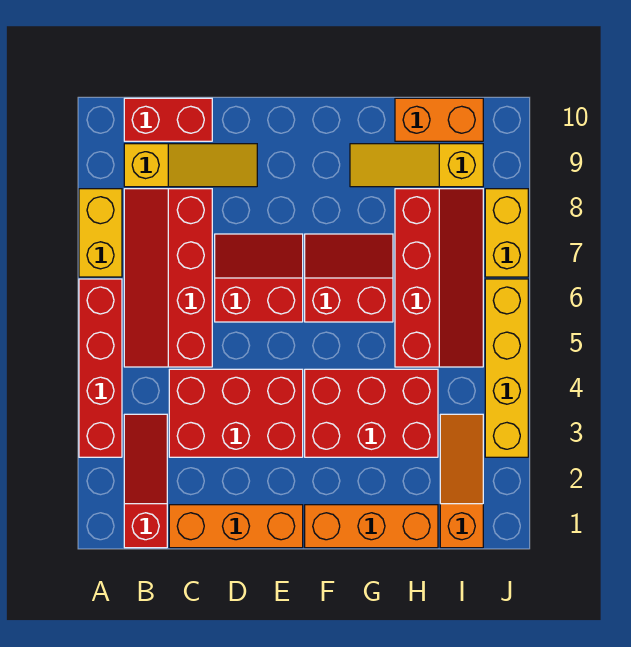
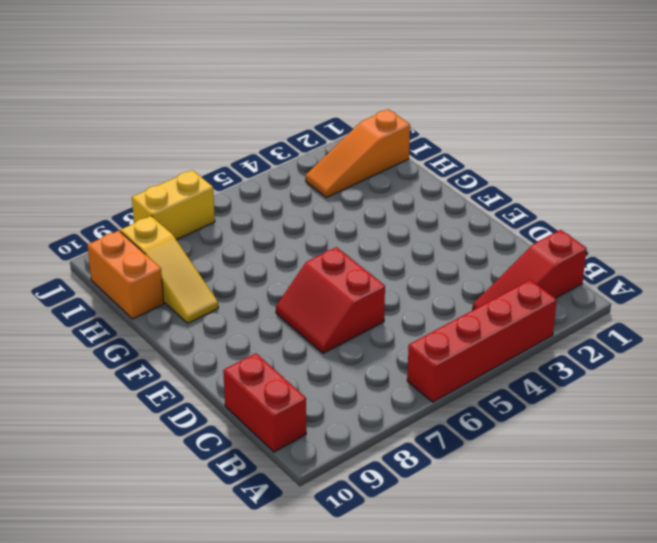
none -> yellow brick A7:A8 level 1
none -> red slope B5:C8 level 1 top C
none -> yellow slope B9:D9 level 1 top B

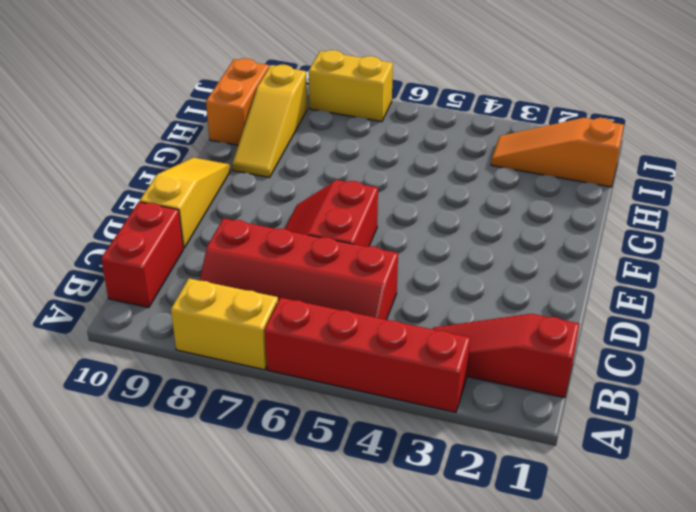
yellow slope D10:F10 level 1 top D -> yellow slope B9:D9 level 1 top B
none -> orange brick C1:E1 level 1
none -> red brick C3:E4 level 1
none -> orange brick F1:H1 level 1

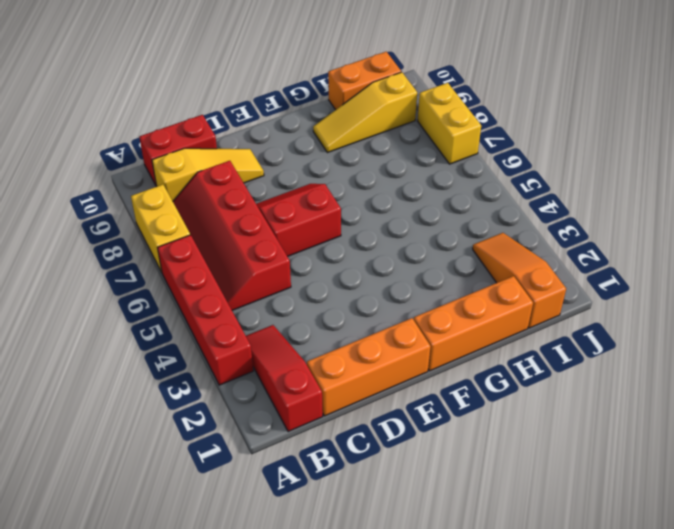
none -> red brick C3:E4 level 1
none -> red brick F3:H4 level 1
none -> red slope F6:G7 level 1 top 6

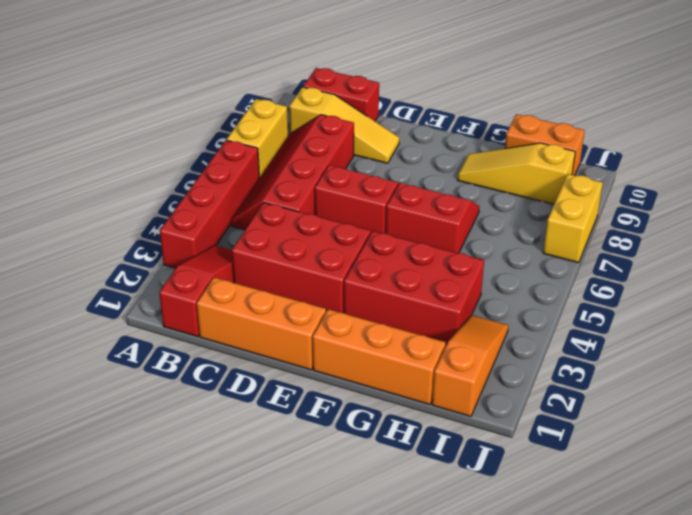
none -> red slope H5:I8 level 1 top H
none -> yellow brick J3:J6 level 1

